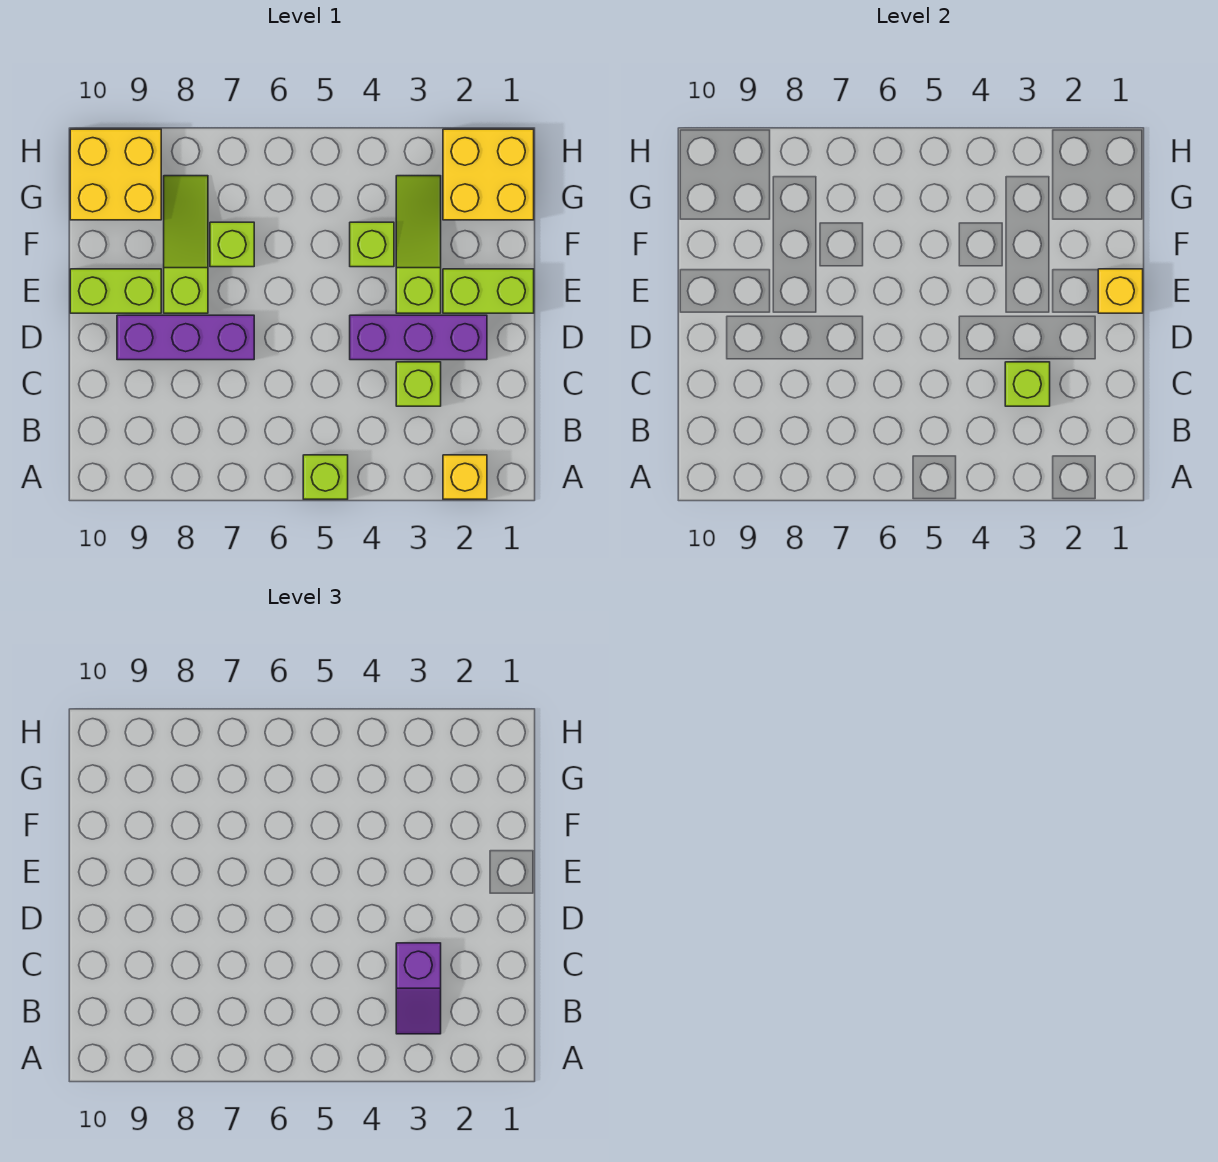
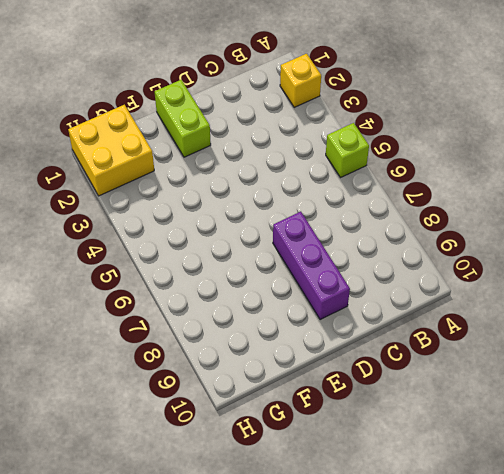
none -> lime brick C3 level 1
none -> purple brick D2:D4 level 1
none -> lime slope E3:G3 level 1 top E

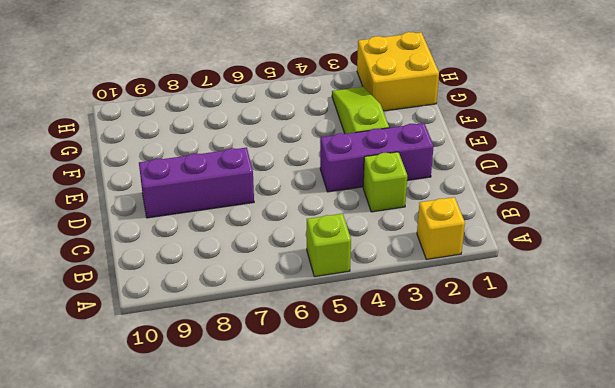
none -> lime brick E1:E2 level 1
none -> lime slope E8:G8 level 1 top E
none -> lime brick E9:E10 level 1

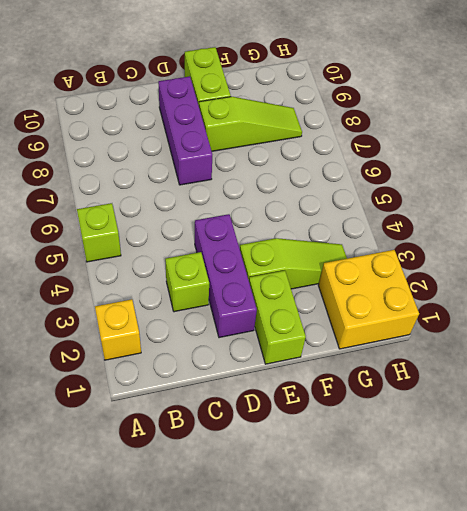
none -> lime brick F4 level 1
none -> lime brick F7 level 1
none -> yellow brick G9:H10 level 1

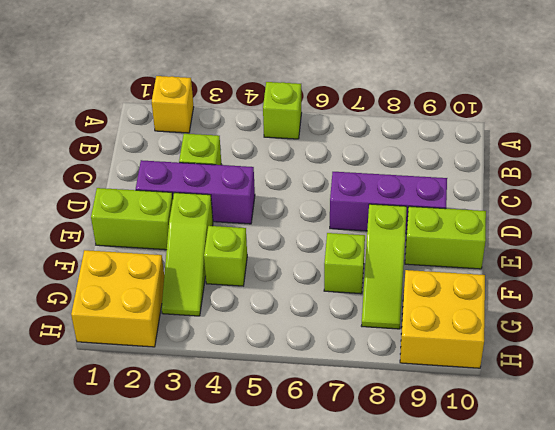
none -> lime brick C3 level 2
none -> yellow brick E1 level 2
none -> purple slope B3:C3 level 3 top C

